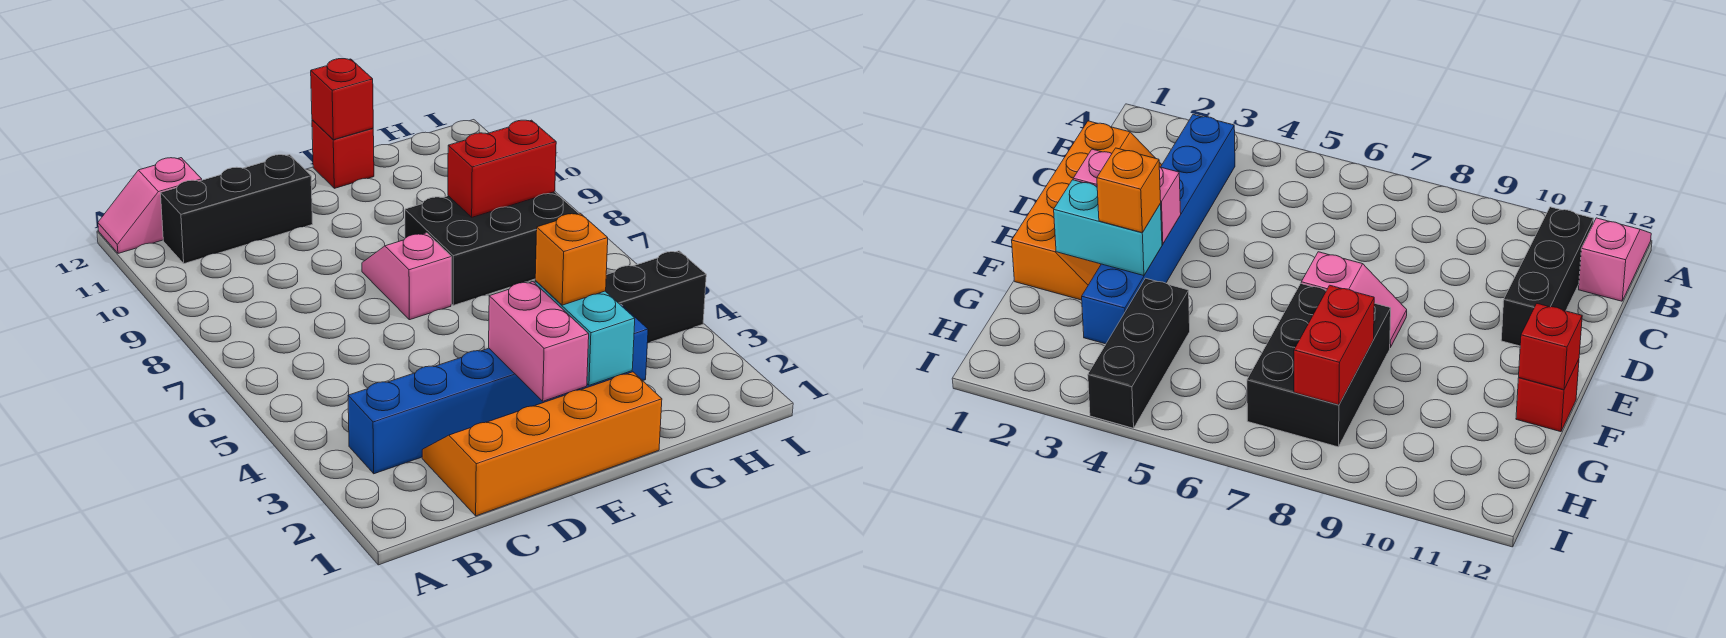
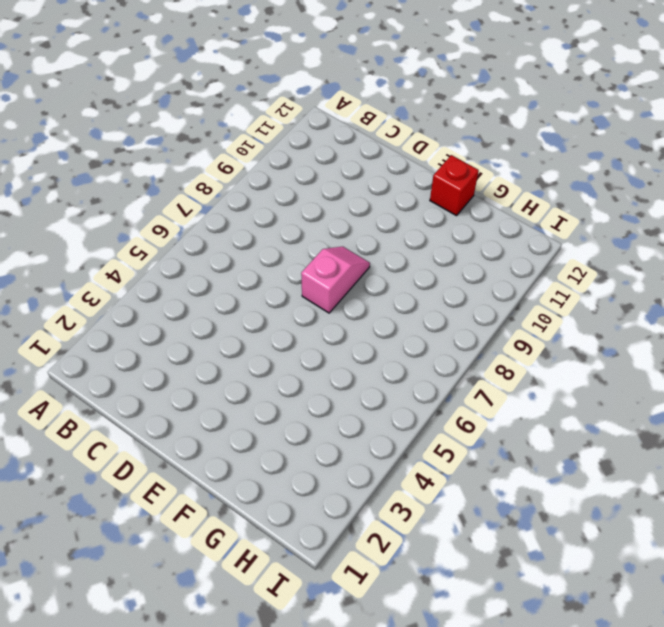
none -> pink slope A12:B12 level 1 top B
none -> blue brick B3:G3 level 1
none -> black brick B11:D11 level 1

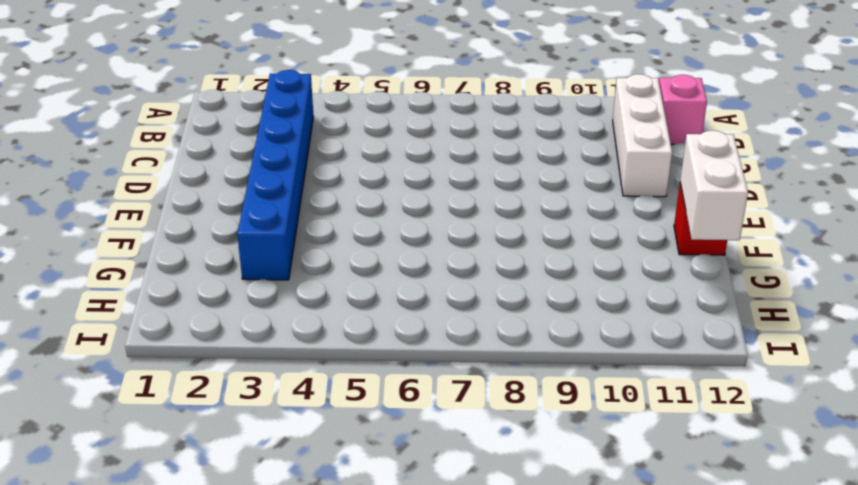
white brick B11:D11 level 1 -> black brick B11:D11 level 1
white brick F12:G12 level 2 -> red brick F12 level 2
none -> orange slope C1:F2 level 1 top 1
none -> pink slope E7:E8 level 1 top 7
none -> black brick F7:H8 level 1

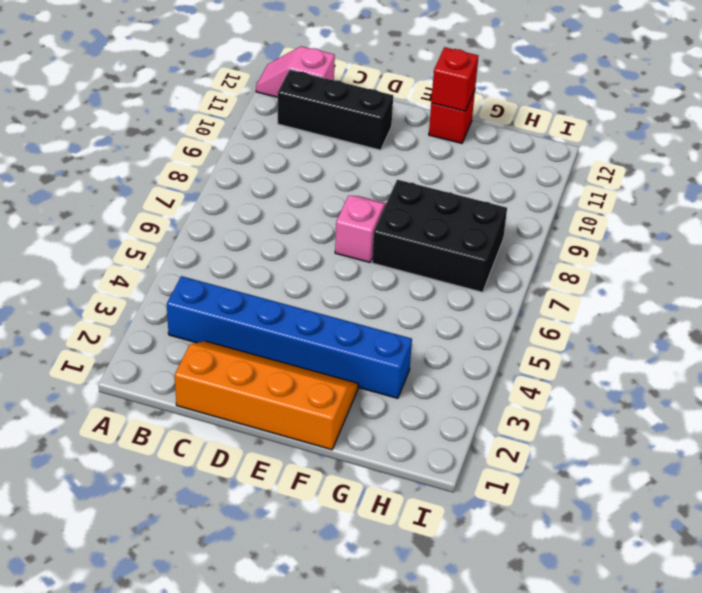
none -> black brick G4:I4 level 1
none -> pink brick E2:E3 level 2
none -> cyan brick F2:F3 level 2

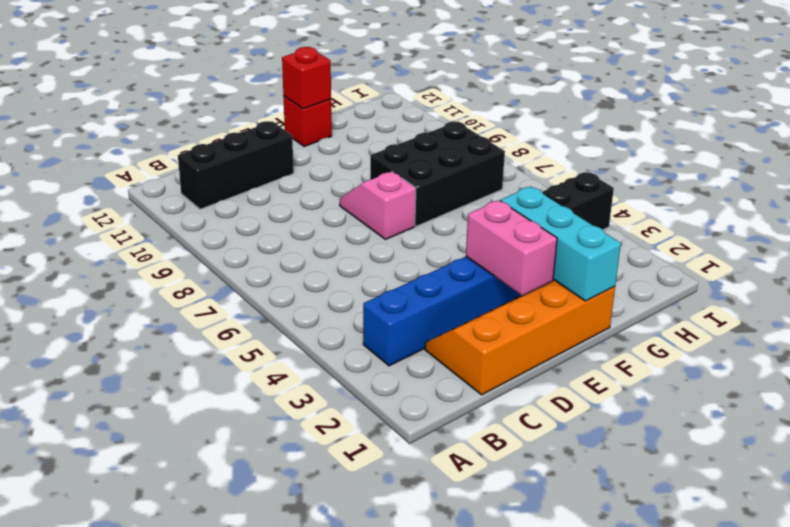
cyan brick F1:F3 level 2 -> cyan brick F2:F3 level 2
none -> pink slope A12:B12 level 1 top B
none -> red brick G8:H8 level 2
none -> orange brick F3 level 3

